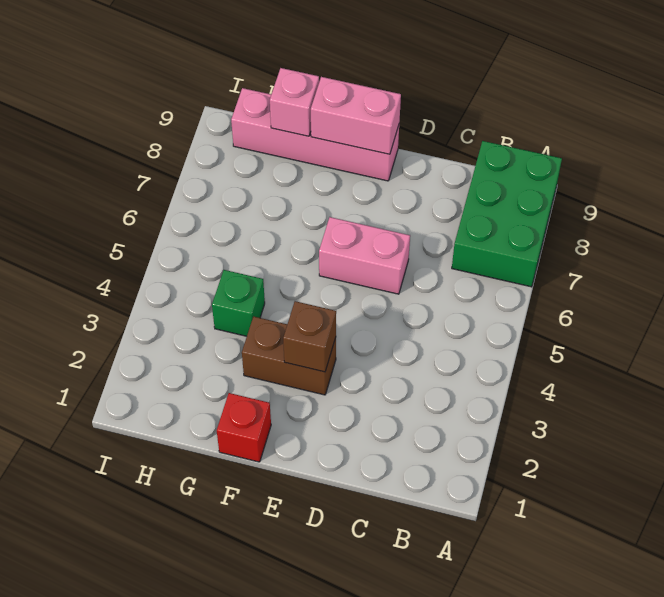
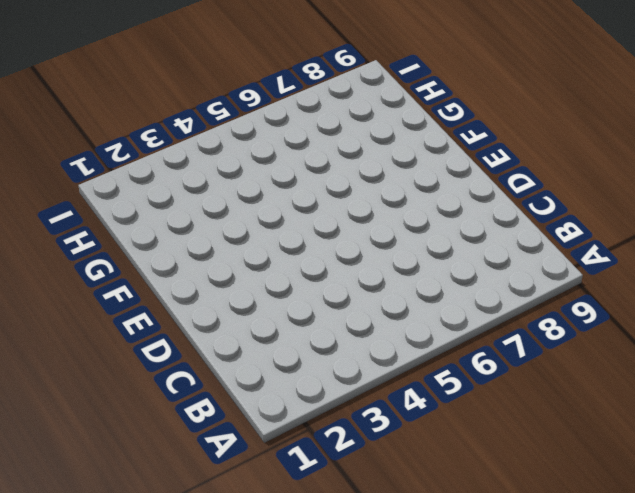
none -> green brick A7:B9 level 1
none -> pink brick D6:E6 level 1

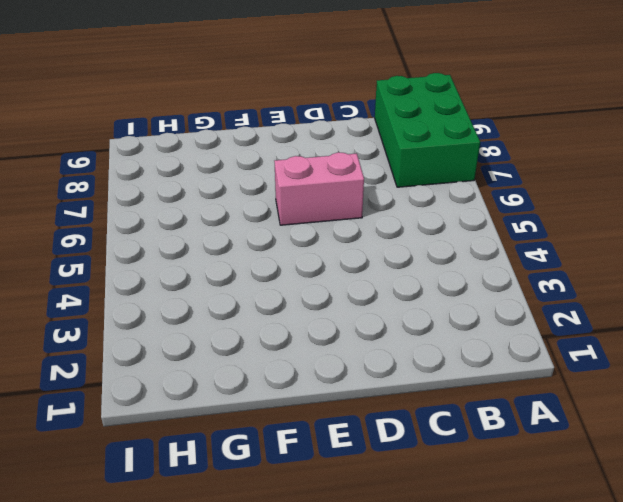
none -> brown brick E3:F3 level 1
none -> pink brick E9:H9 level 1

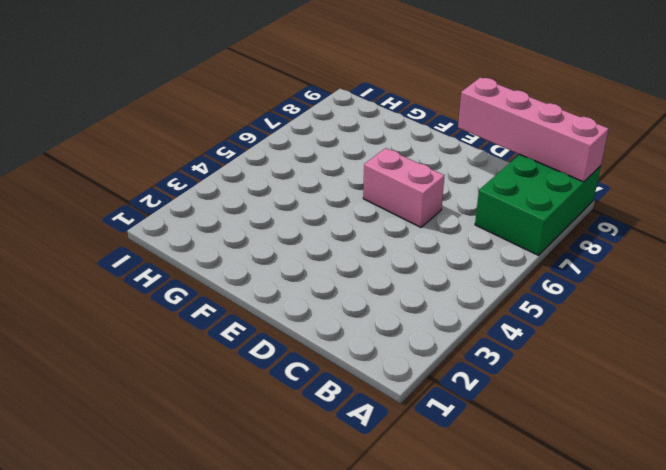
pink brick A9:D9 level 2 -> pink brick E9:H9 level 1
none -> brown brick E3:F3 level 1
none -> red brick F1 level 1

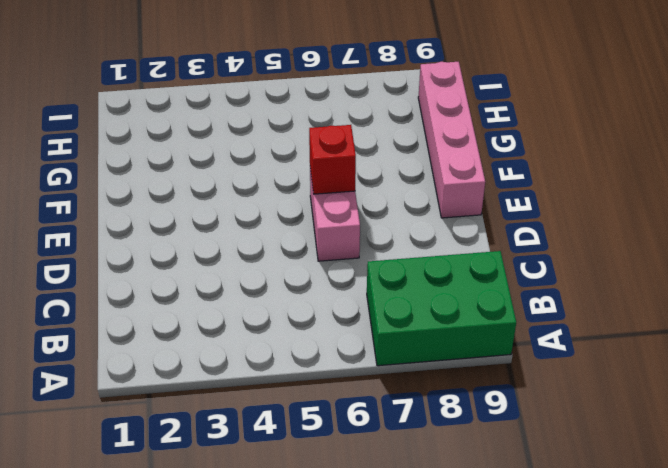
red brick E6 level 2 -> red brick F1 level 1
none -> brown brick E3:F3 level 1
none -> green brick G4 level 1

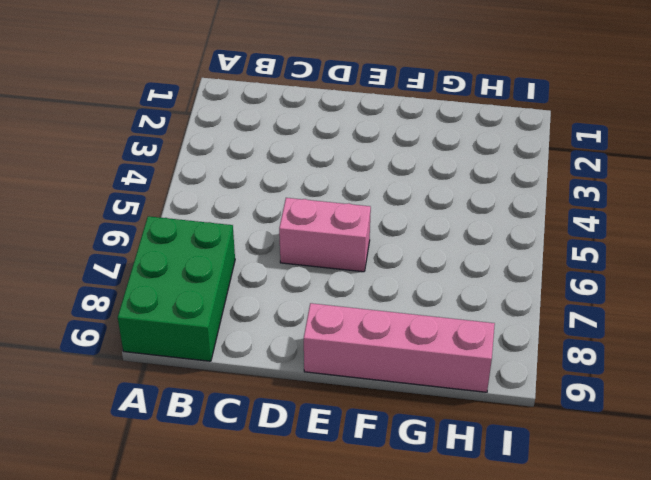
none -> brown brick E3:F3 level 1
none -> red brick F1 level 1

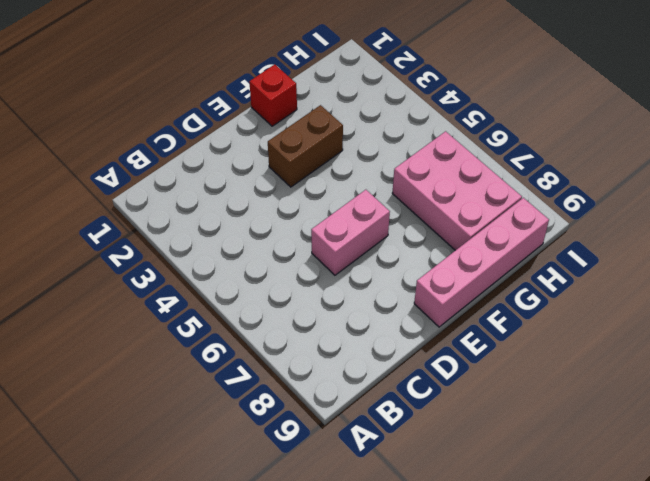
pink brick G6:H8 level 1 -> none
none -> green brick A7:B9 level 1
none -> green brick G4 level 1

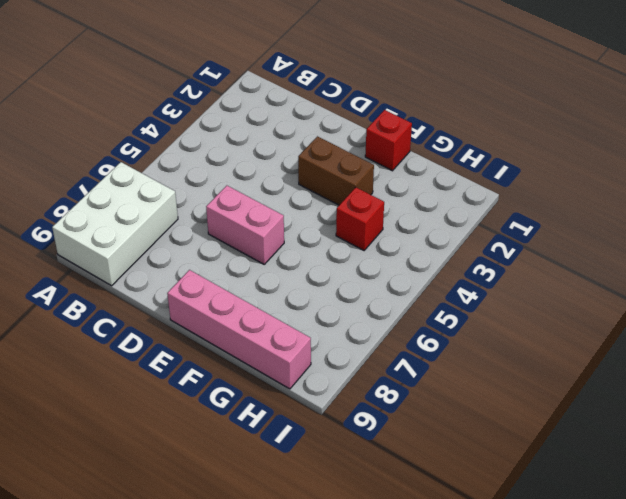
white brick A7:B9 level 1 -> green brick A7:B9 level 1
red brick G4 level 1 -> green brick G4 level 1
none -> brown brick E3 level 2
none -> pink brick E9:F9 level 2

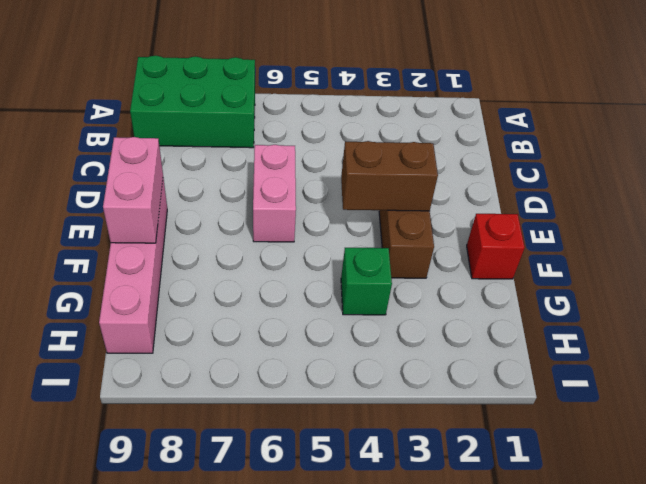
brown brick E3:E4 level 2 -> brown brick E3 level 2
none -> pink brick G9 level 2

